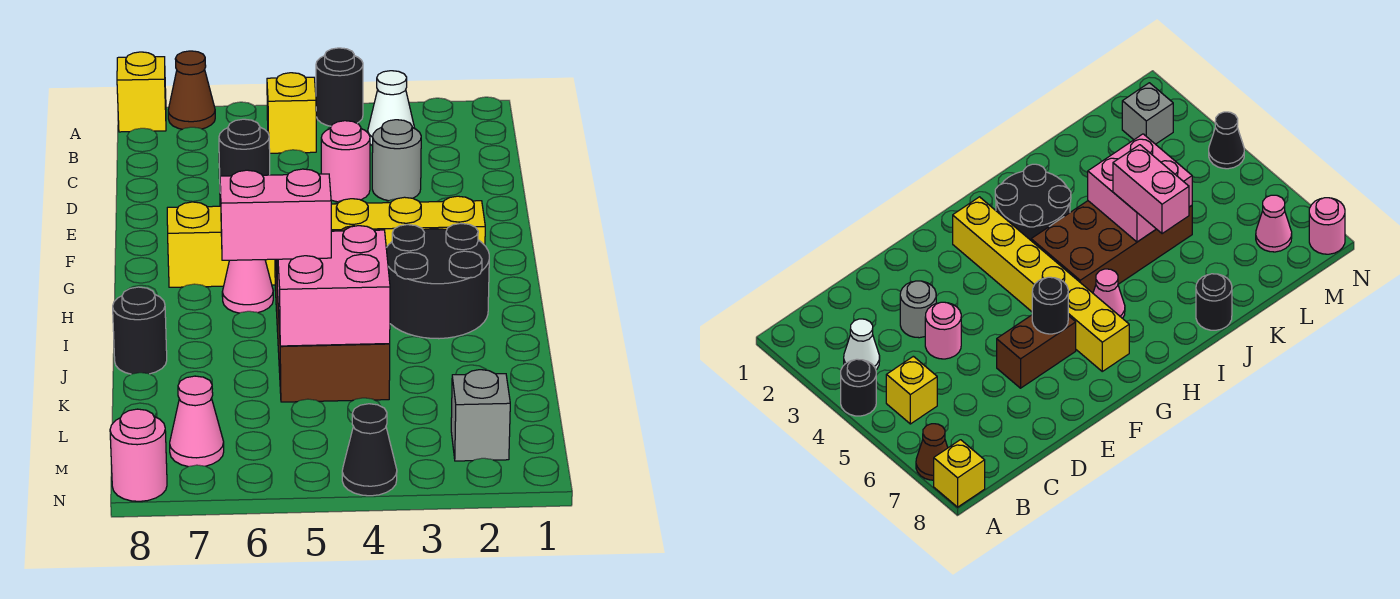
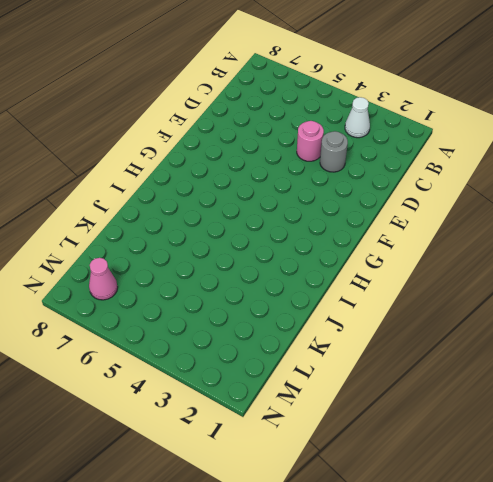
none -> black round brick A4 level 1
none -> brown cone A7 level 1
none -> yellow brick A8 level 1

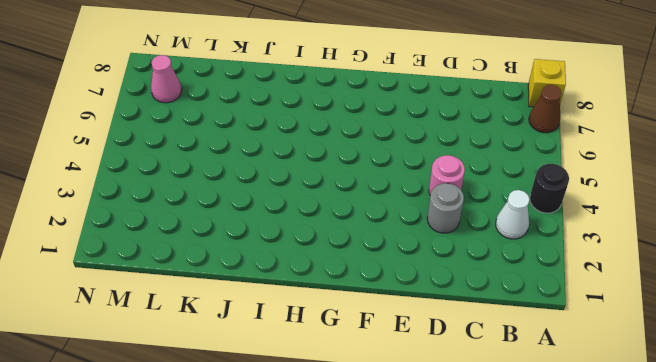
none -> yellow brick B5 level 1
none -> brown brick E6:F6 level 1
none -> yellow brick G2:G7 level 1

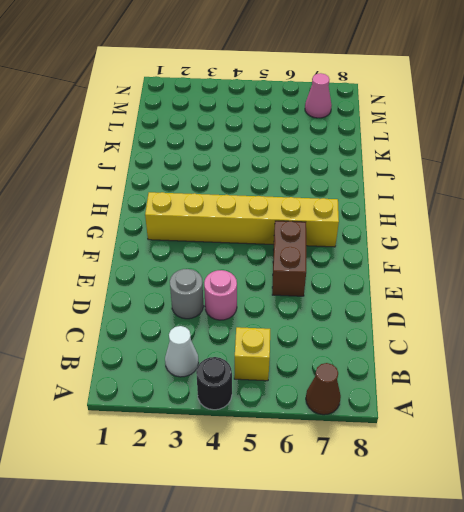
none -> yellow brick A8 level 1
none -> black round brick H2:I3 level 1
none -> brown brick H4:K5 level 1

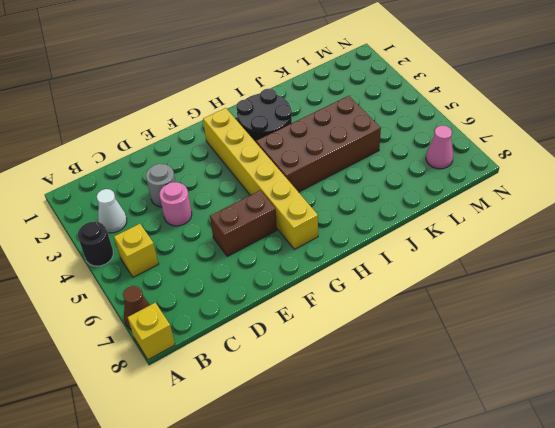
none -> pink cone H6 level 1
none -> black round brick J8 level 1
none -> grey brick M2 level 1

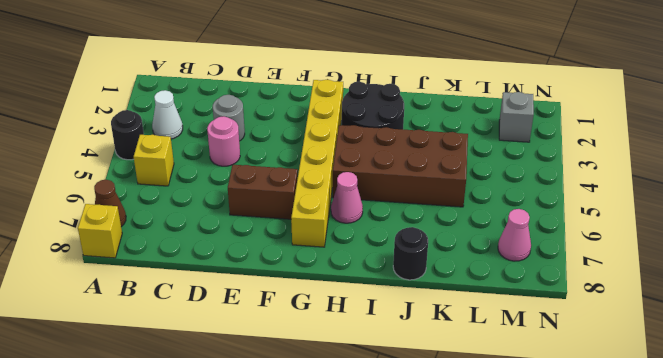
none -> black cone N4 level 1
none -> pink round brick N8 level 1
none -> black round brick F6 level 2

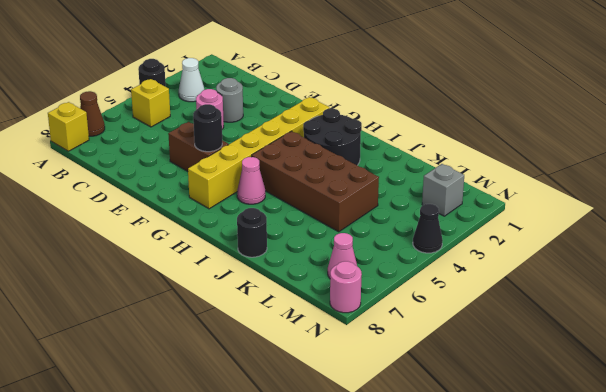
none -> pink brick J4:K5 level 2
none -> pink brick J5:J6 level 3

